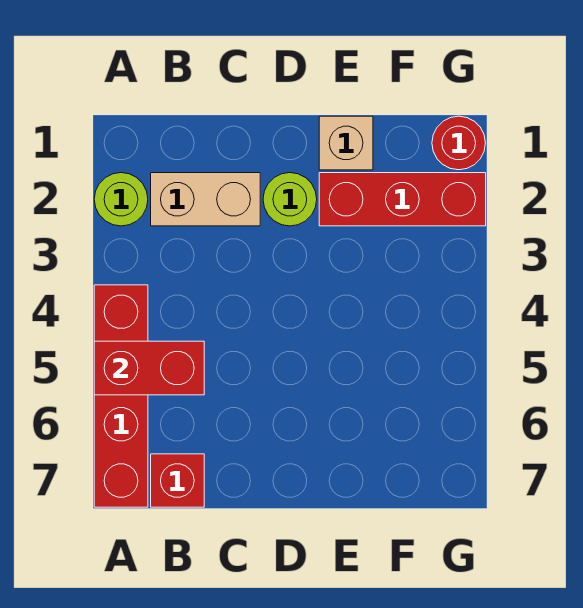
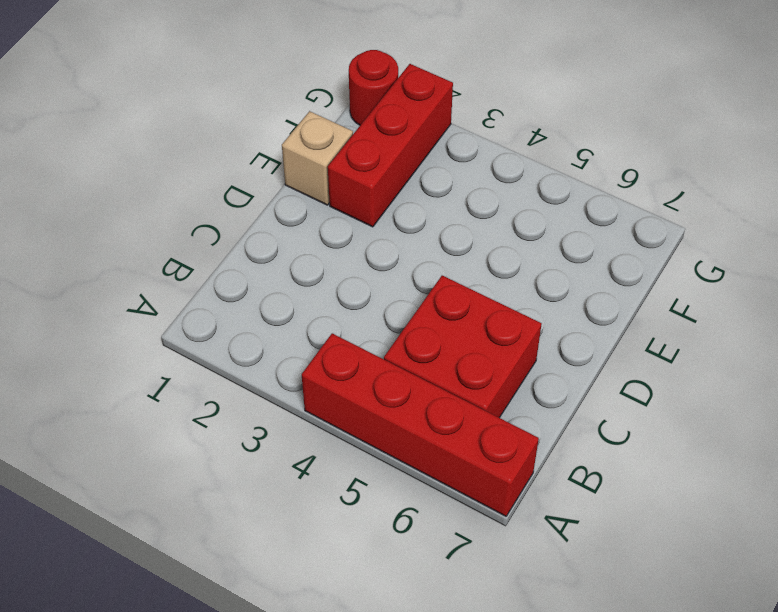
red brick B5:C6 level 1 -> none
none -> lime round brick A2 level 1
none -> tan brick B2:C2 level 1

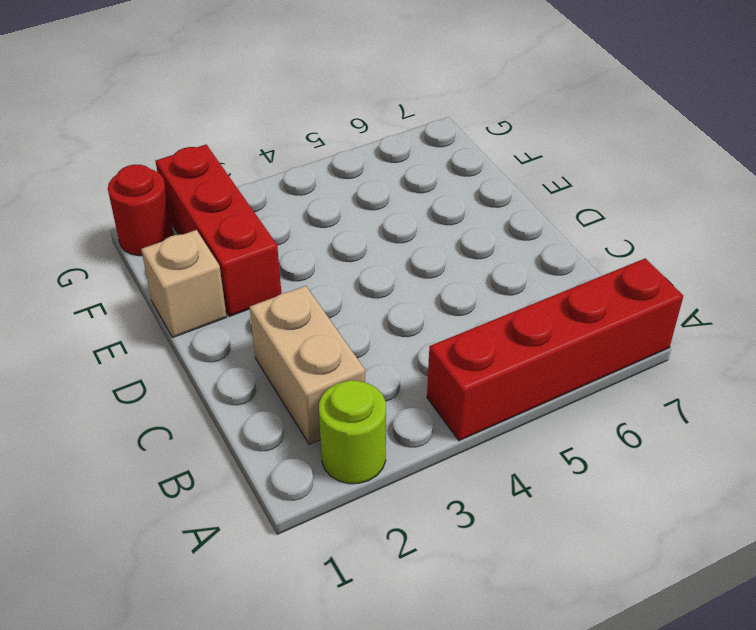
none -> red brick B7 level 1
none -> lime round brick D2 level 1

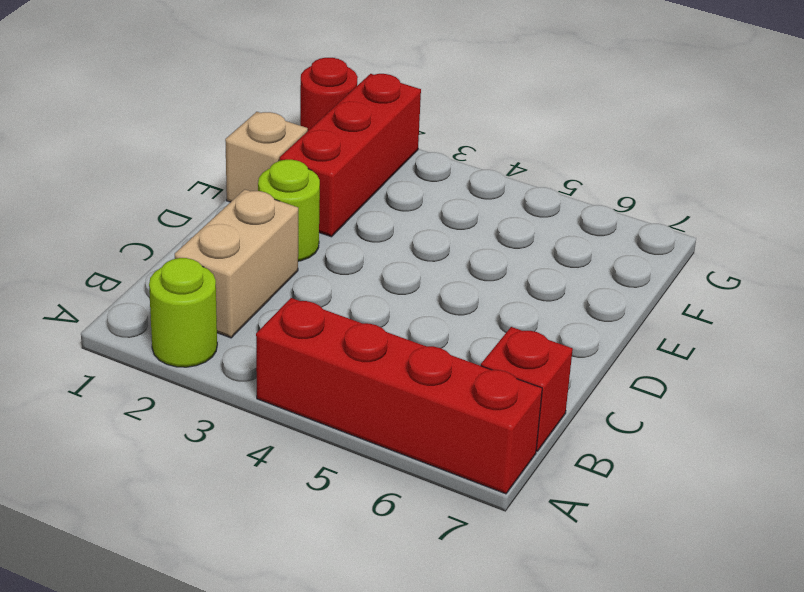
none -> red brick A5:B5 level 2

